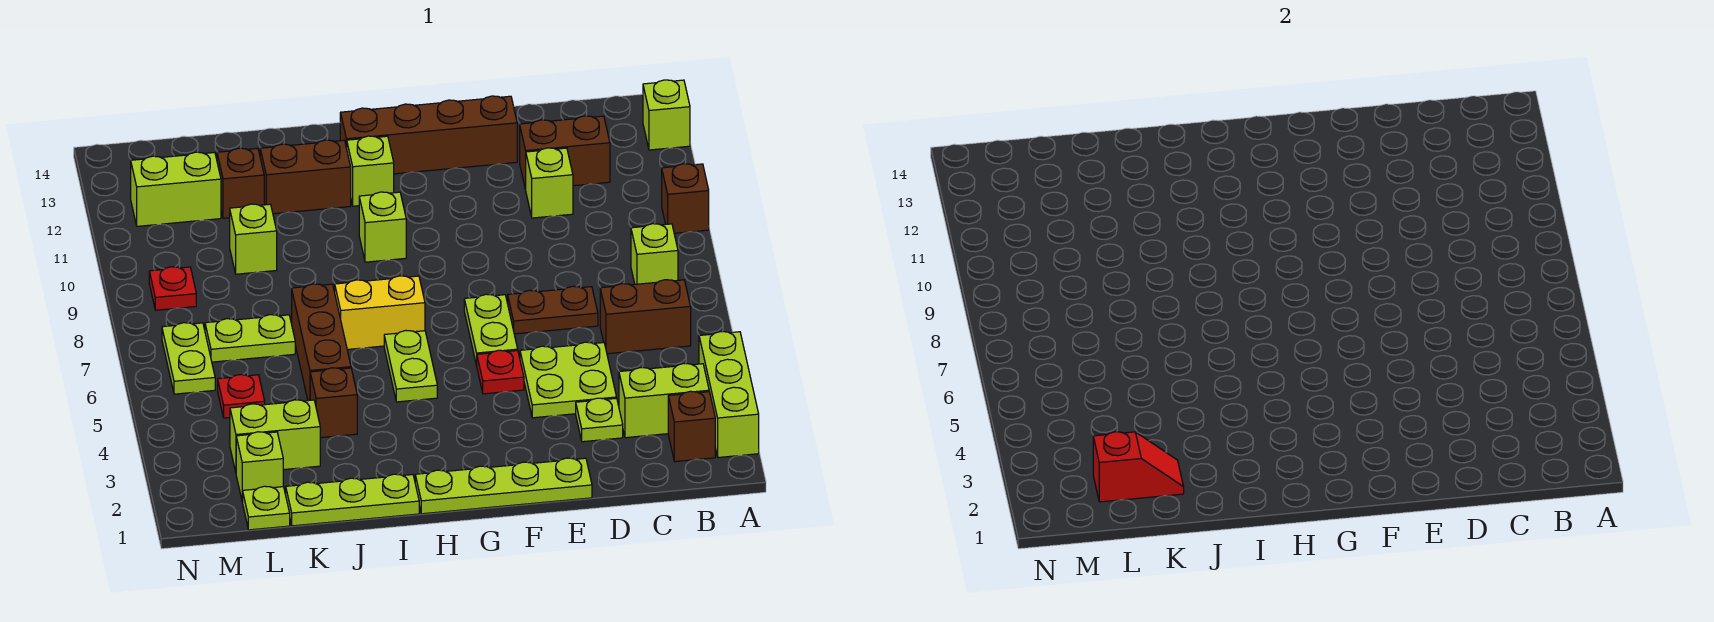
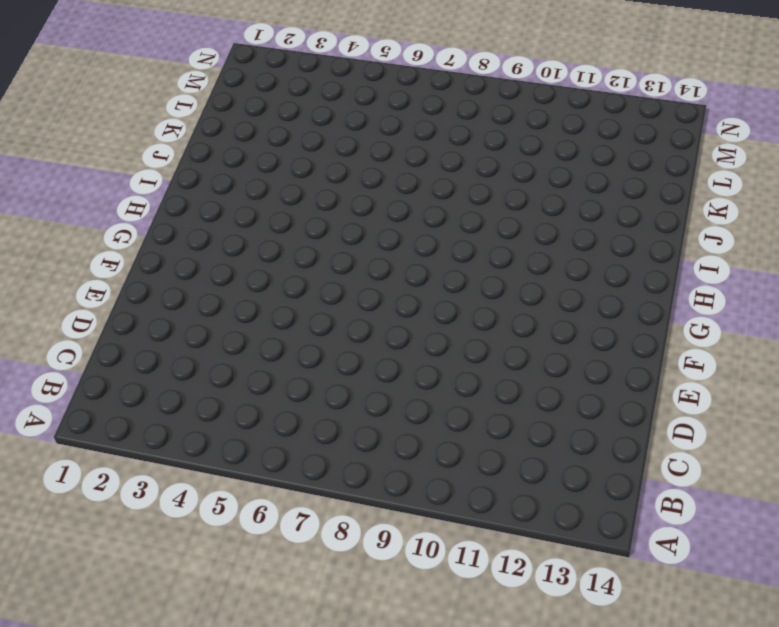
none -> lime brick A2:A4 level 1
none -> brown brick A10 level 1
none -> lime brick A13 level 1
none -> brown brick B2 level 1

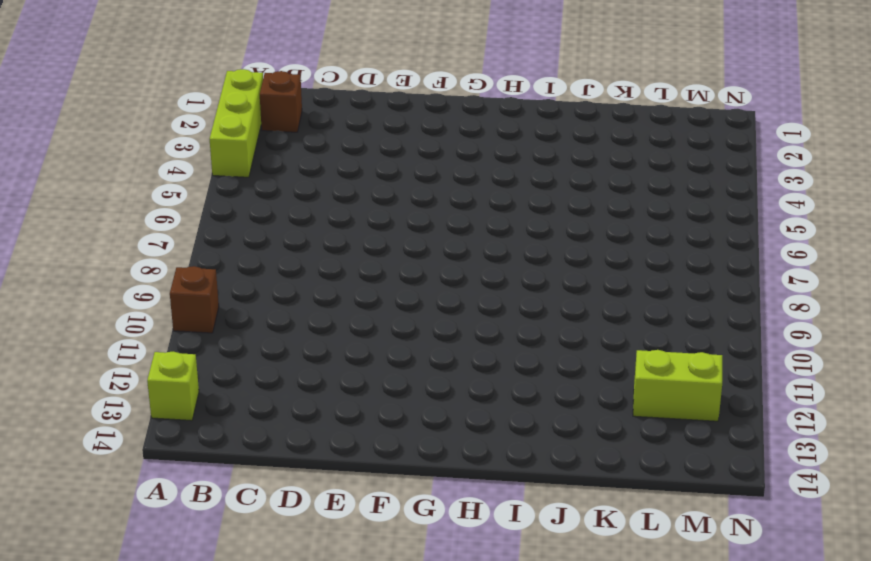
none -> lime brick B3:C3 level 1
none -> brown brick B6:C6 level 1
none -> lime brick B8 level 1
none -> brown brick C12:D12 level 1

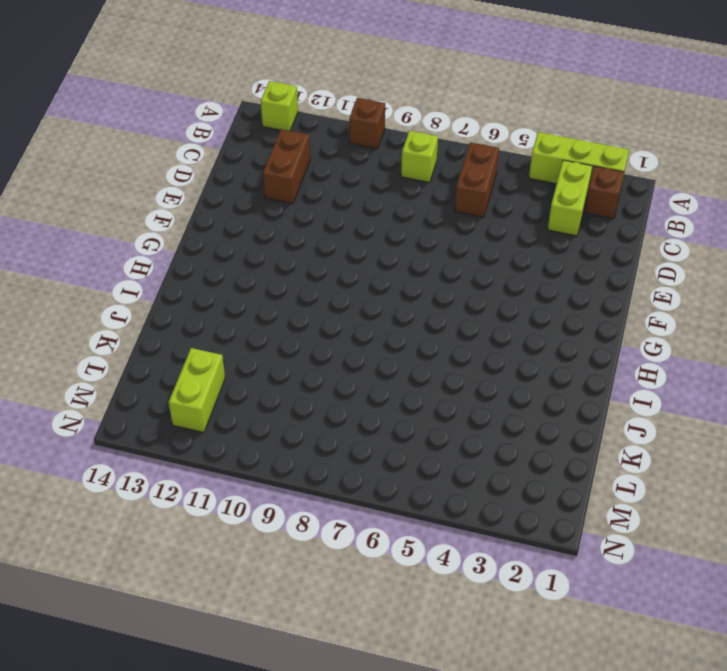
none -> lime plate D3 level 1
none -> lime plate D4:E5 level 1
none -> brown plate D7:E7 level 1
none -> lime brick D11 level 1

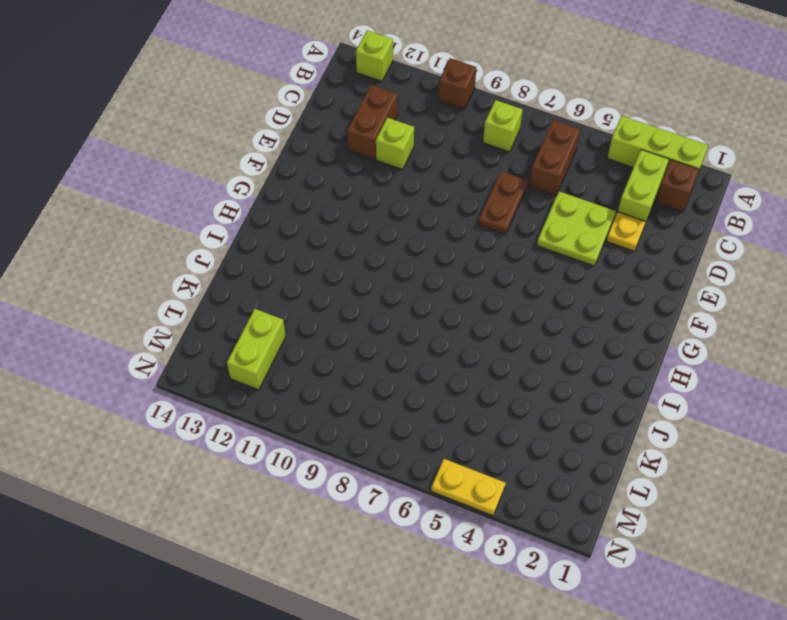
yellow plate D3 level 1 -> lime plate D3 level 1
yellow plate N4:N5 level 1 -> none
none -> lime plate E1:H1 level 1
none -> brown brick E13:H13 level 1
none -> red plate F5 level 1
none -> lime plate F6:F7 level 1

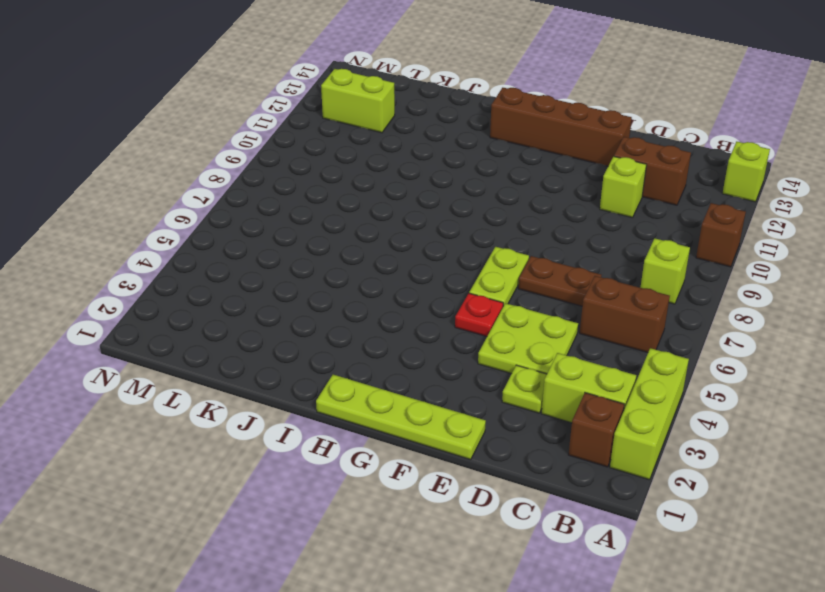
none -> lime plate H5:H6 level 1
none -> yellow brick H7:I7 level 1
none -> lime brick H10 level 1
none -> lime brick H12 level 1

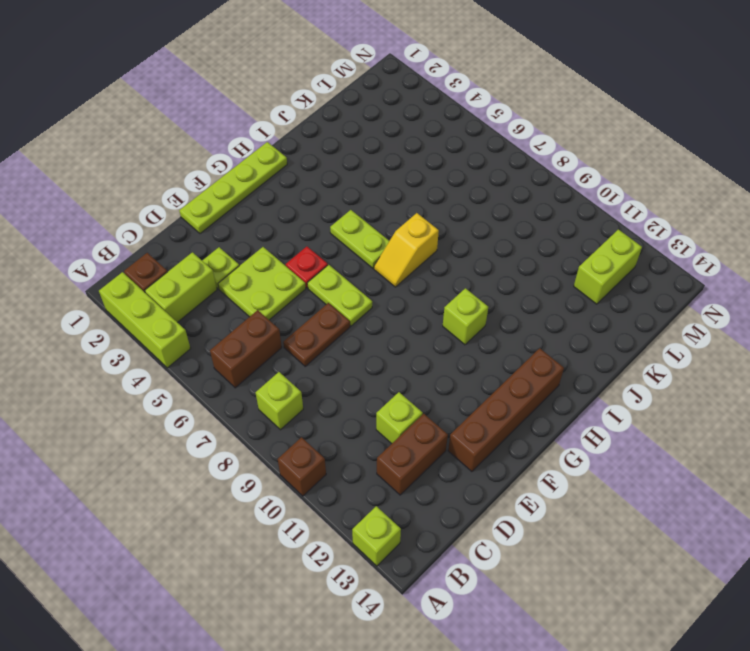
yellow slope H7:I7 level 1 top I -> yellow brick H7:I7 level 1
none -> lime brick H12 level 1
none -> lime plate I1:K1 level 1
none -> brown brick I12:J12 level 1
none -> brown brick J4 level 1

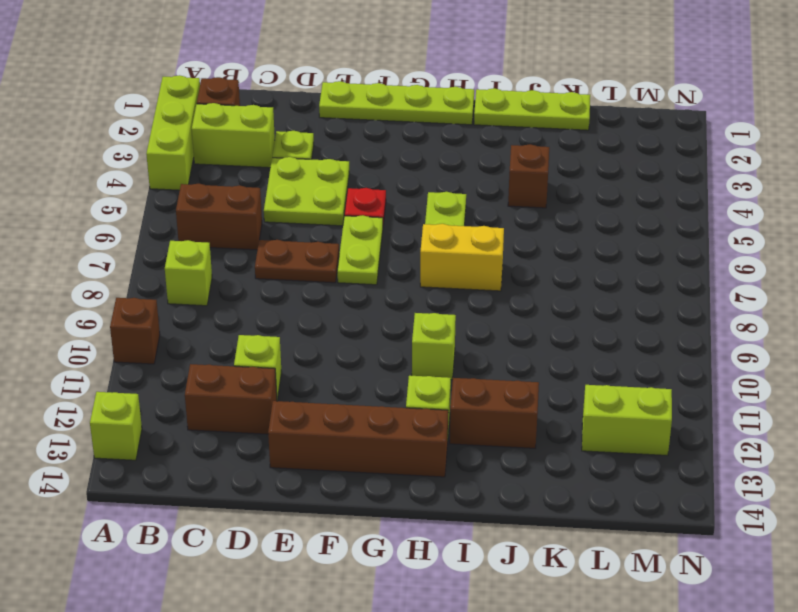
none -> brown brick J5:J7 level 1
none -> lime brick K3:L3 level 1
none -> lime plate K7:L7 level 1
none -> lime brick K10 level 1

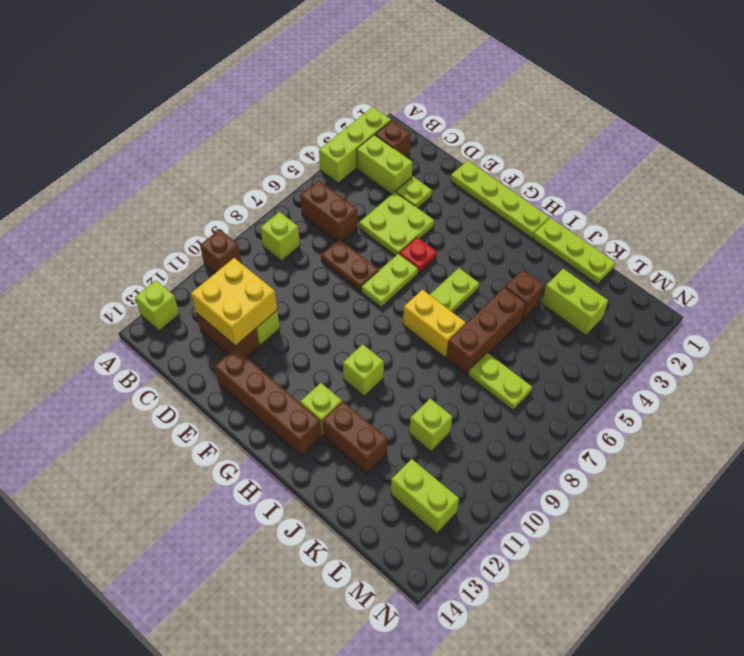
yellow brick C11:D12 level 2 -> none
none -> brown brick K12 level 1
none -> lime plate L1 level 1
none -> lime brick L2 level 1
none -> red plate L5 level 1

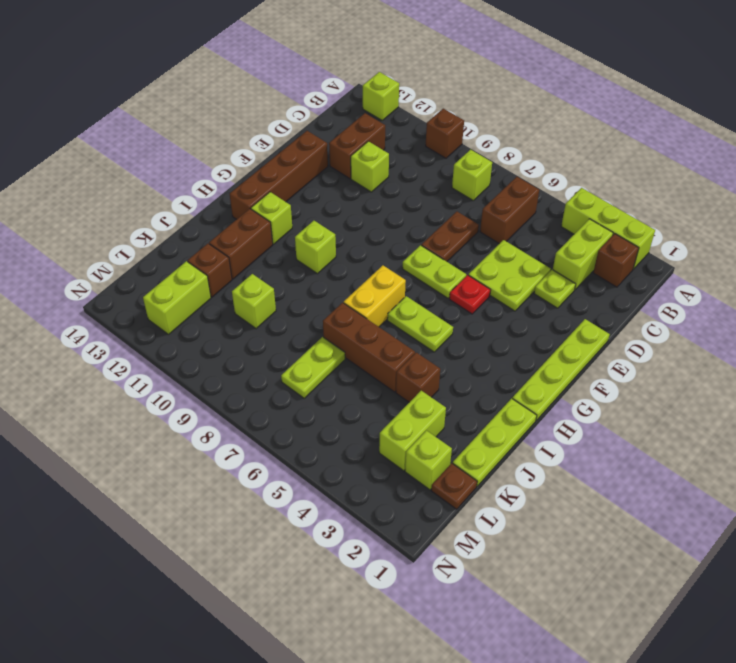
brown plate L1 level 1 -> lime plate L1 level 1
none -> red plate L5 level 1
none -> lime plate M6:M7 level 1
none -> red plate M9 level 1
none -> red slope K2:L2 level 2 top L

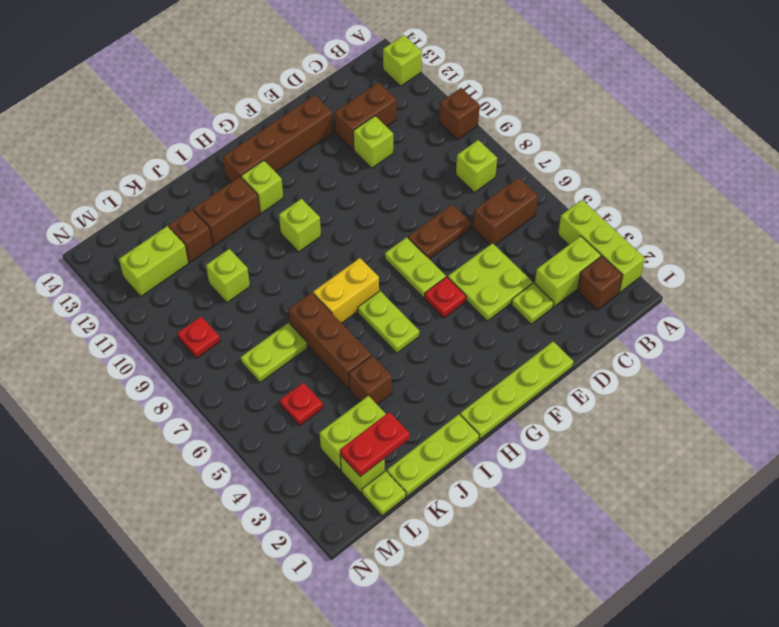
red plate K2:L2 level 2 -> red slope K2:L2 level 2 top L
none -> lime plate M6:M7 level 1

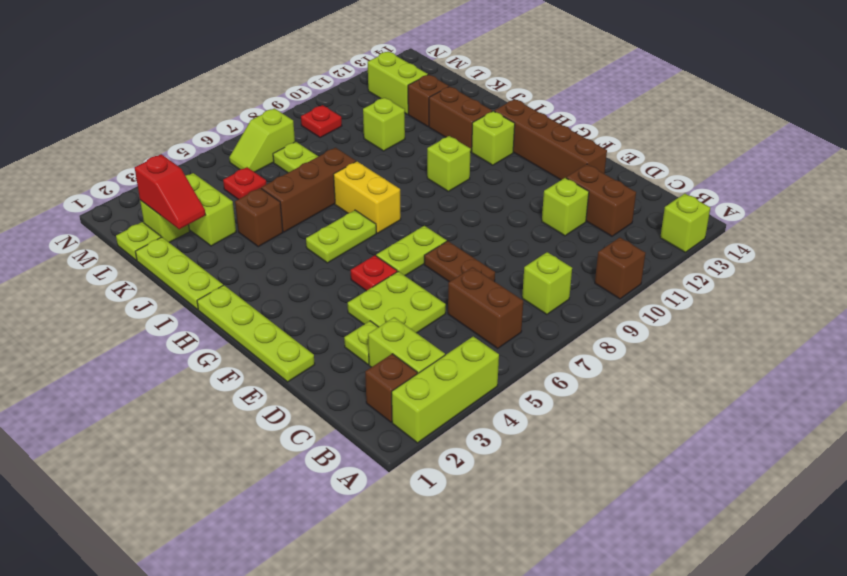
lime slope M6:M7 level 1 top 7 -> lime plate M6:M7 level 1

